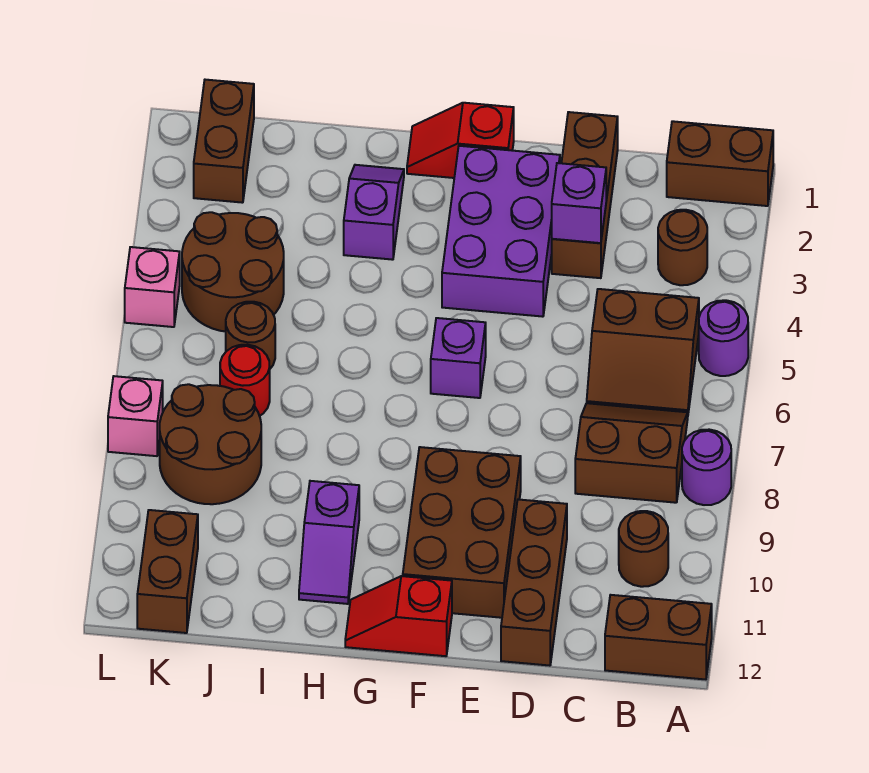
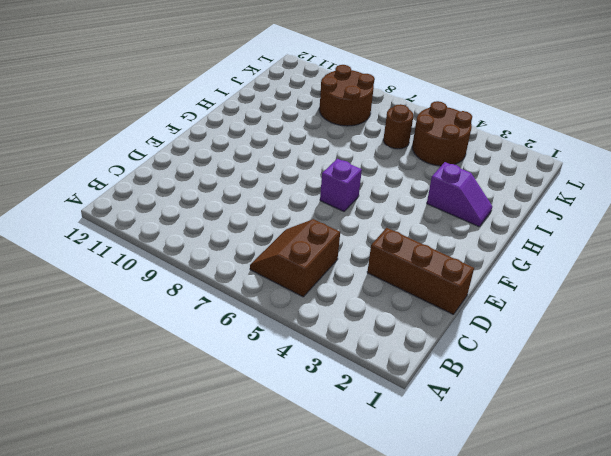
none -> brown brick A1:B1 level 1
none -> purple round brick A5 level 1
none -> purple round brick A8 level 1

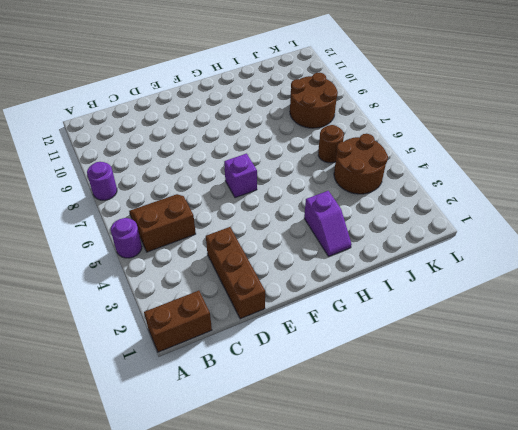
none -> brown brick A12:B12 level 1
none -> brown round brick B3 level 1
none -> brown slope B7:C8 level 1 top 8

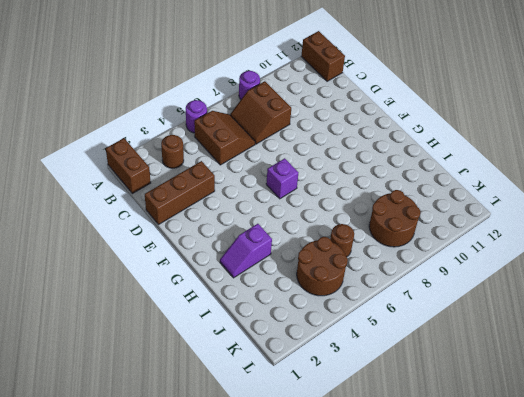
none -> brown round brick B10 level 1
none -> brown brick D10:D12 level 1
none -> purple brick E2:F4 level 1

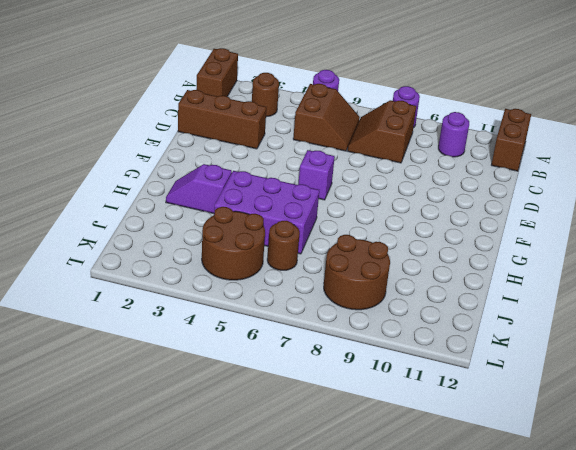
purple round brick B10 level 1 -> brown round brick B10 level 1
purple brick H4:I6 level 1 -> purple brick E2:F4 level 1
none -> brown brick D10:D12 level 1
none -> brown brick E9:F11 level 1
none -> red slope F1:G1 level 1 top F

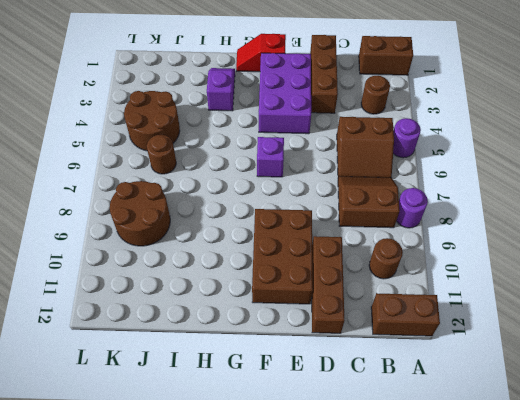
none -> red slope F12:G12 level 1 top F
none -> purple slope H10:H11 level 1 top 10
none -> red round brick J7 level 1

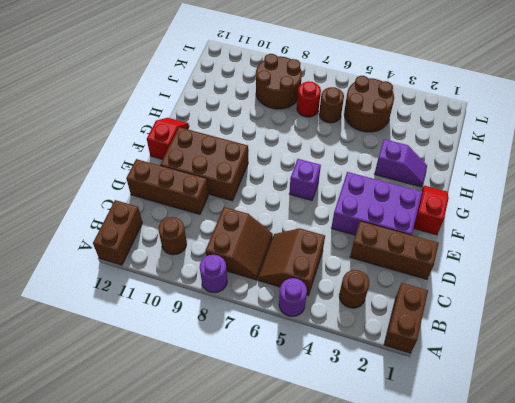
none -> purple slope H10:H11 level 1 top 10
none -> brown brick K1:K2 level 1
none -> brown brick K11:K12 level 1

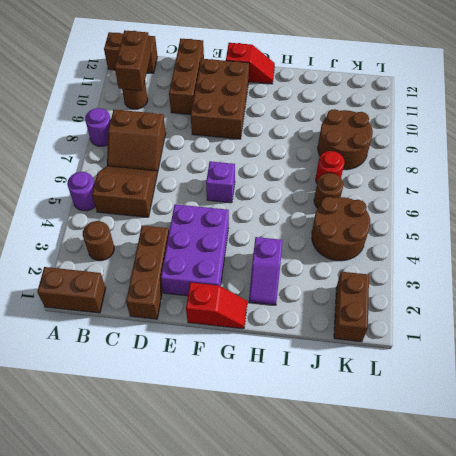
brown brick B10:B11 level 2 -> brown brick K11:K12 level 1
none -> purple slope H10:H11 level 1 top 10
none -> pink brick L5 level 1
none -> pink brick L8 level 1

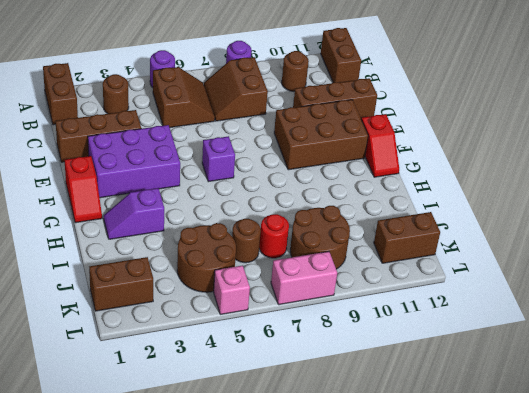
pink brick L7:L8 level 1 -> pink brick L8 level 1
none -> purple slope H10:H11 level 1 top 10
none -> purple brick D3 level 2

